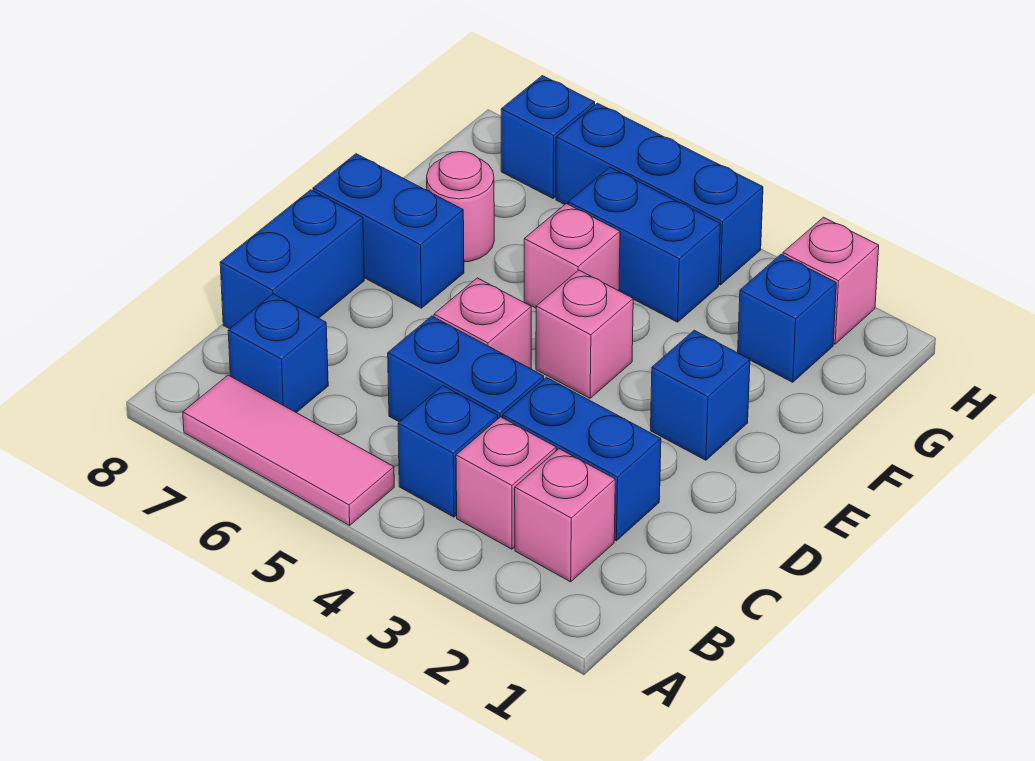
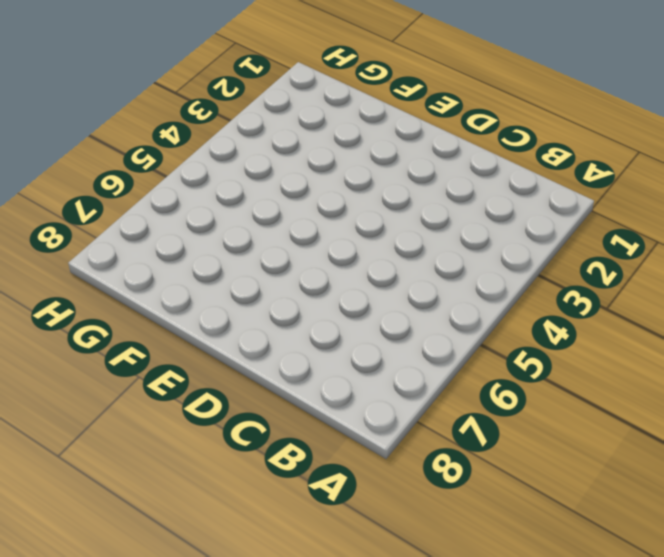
none -> pink tile A5:A7 level 1
none -> pink brick B2 level 1
none -> pink brick B3 level 1

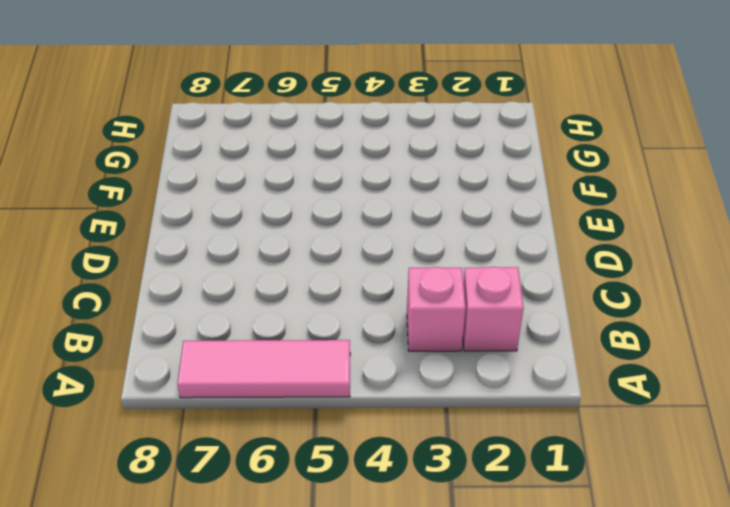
none -> blue brick B4 level 1
none -> blue brick B7 level 1
none -> blue brick C2:C3 level 1

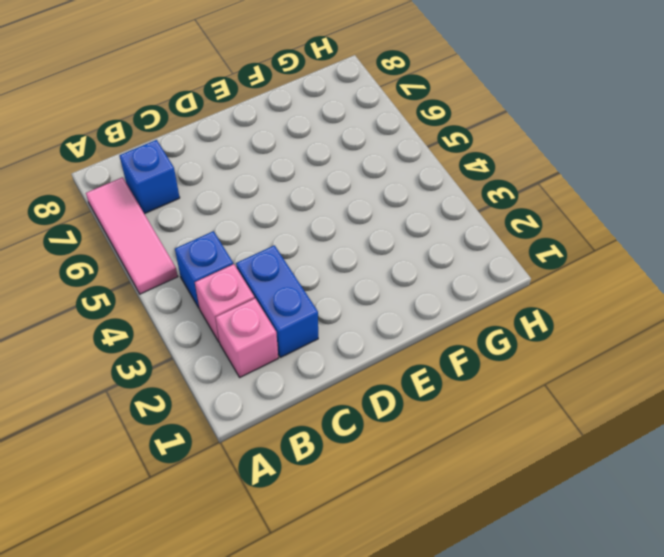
none -> blue brick C4:C5 level 1
none -> blue brick C8:D8 level 1
none -> pink brick D5 level 1

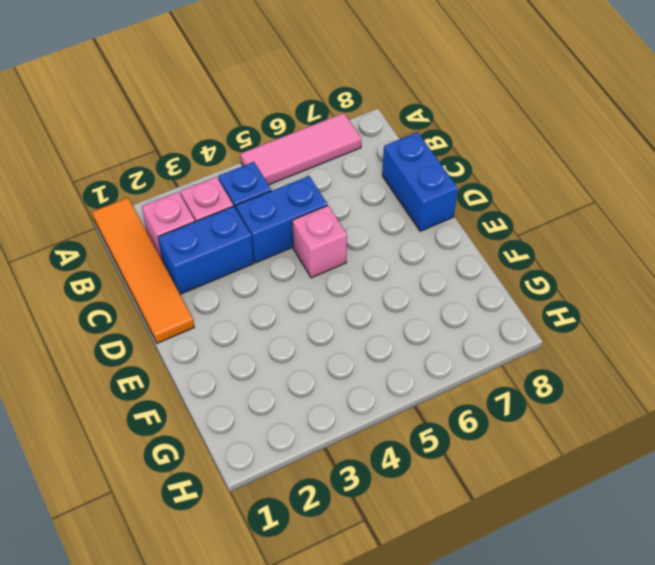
orange tile A1:D1 level 1 -> none
none -> blue brick B7 level 1
none -> blue brick E2 level 1
none -> pink brick E4 level 1

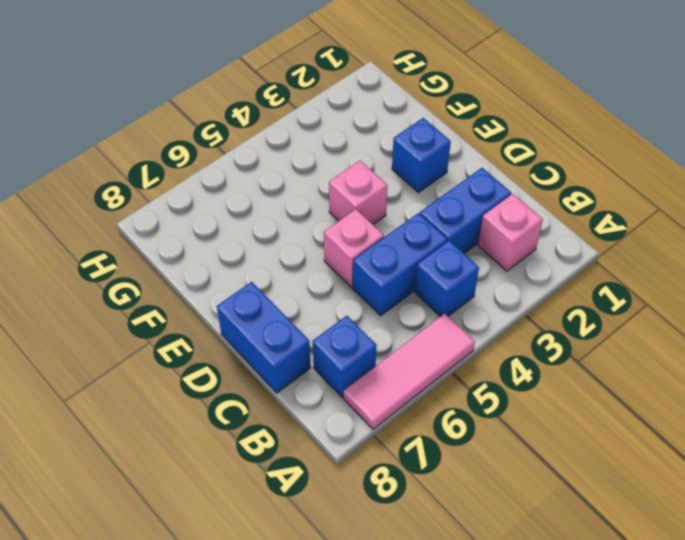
none -> pink brick B3 level 1
none -> blue brick E7:E8 level 1
none -> pink brick F5 level 1

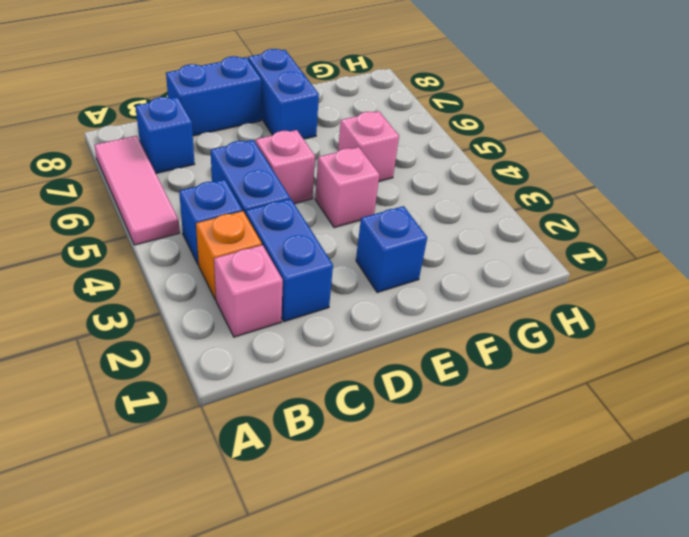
orange brick B3 level 1 -> pink brick B3 level 1
none -> pink round brick F7 level 1
none -> blue brick G2 level 1
none -> blue brick G4:G5 level 1

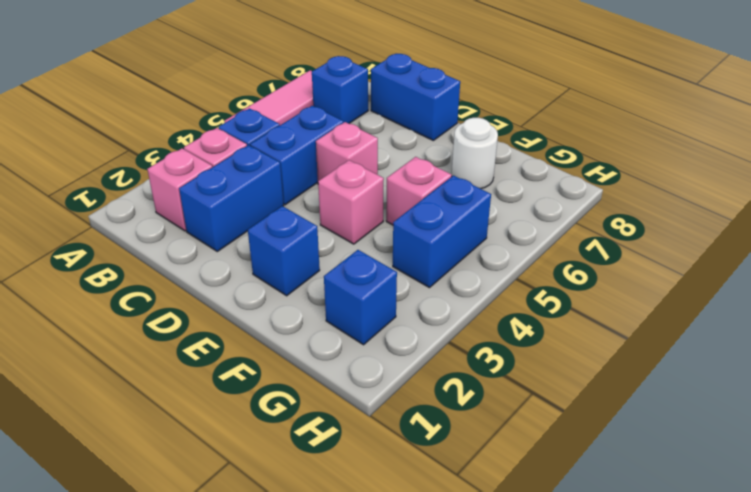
white round brick F7 level 1 -> pink round brick F7 level 1
none -> blue brick E7:E8 level 1
none -> pink brick H2 level 1
none -> blue brick H4:H6 level 1

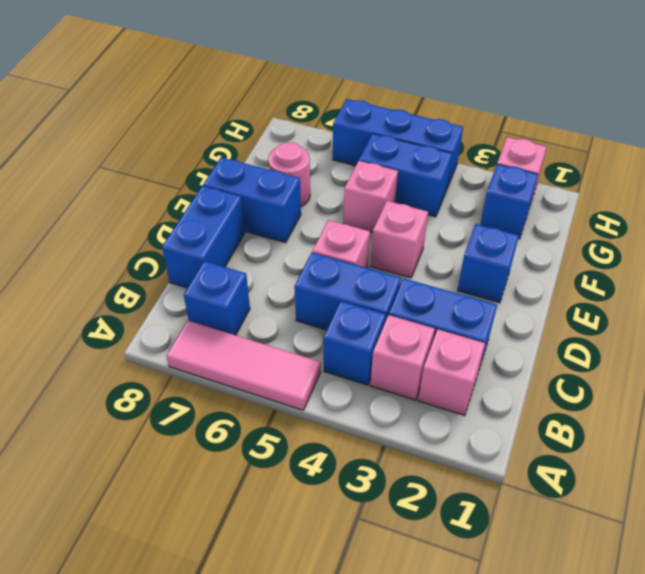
none -> blue brick H7 level 1

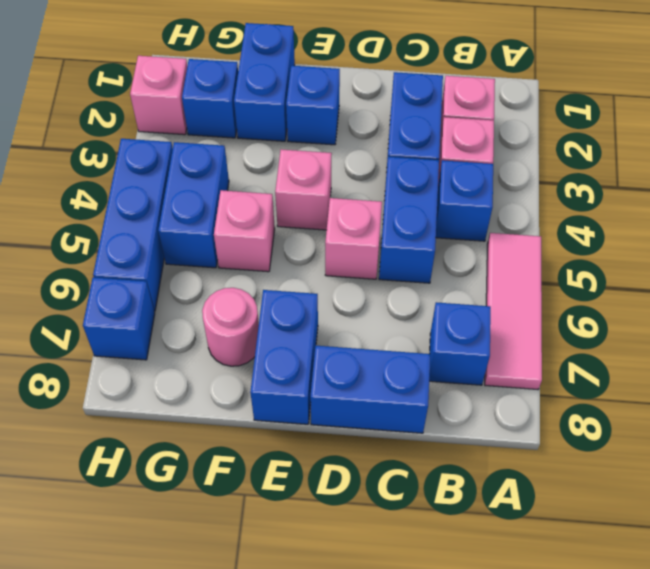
blue brick F1:F2 level 1 -> none

